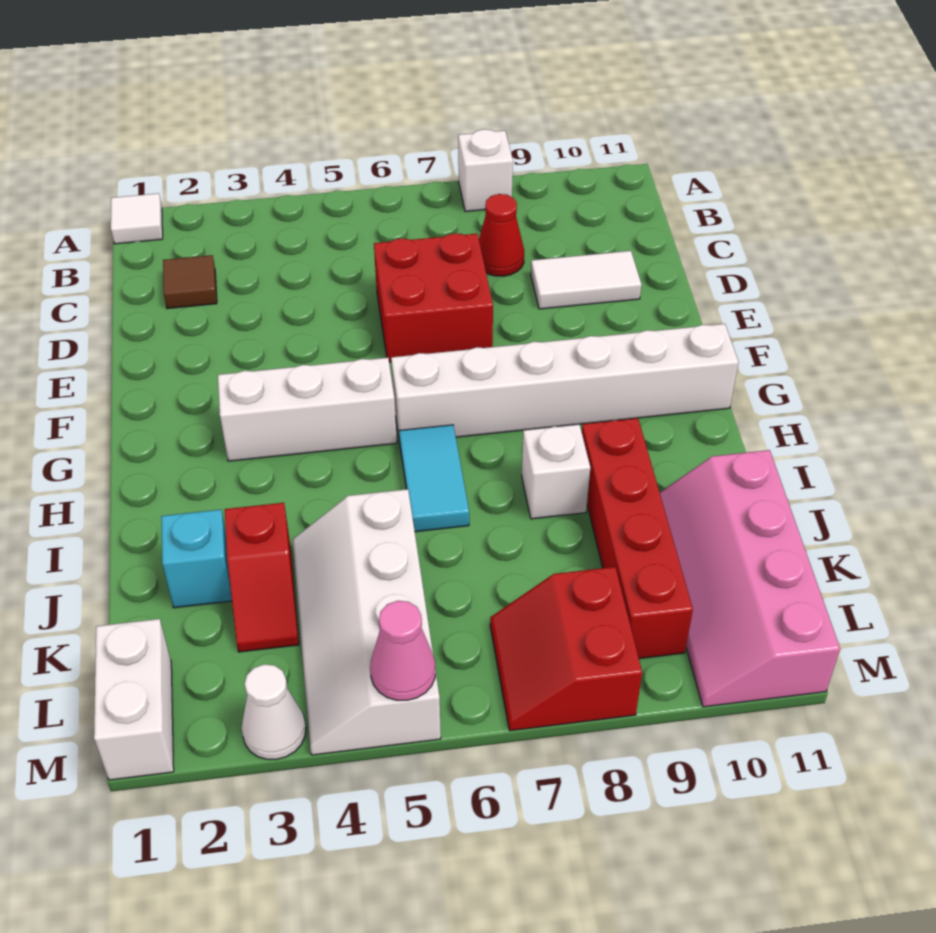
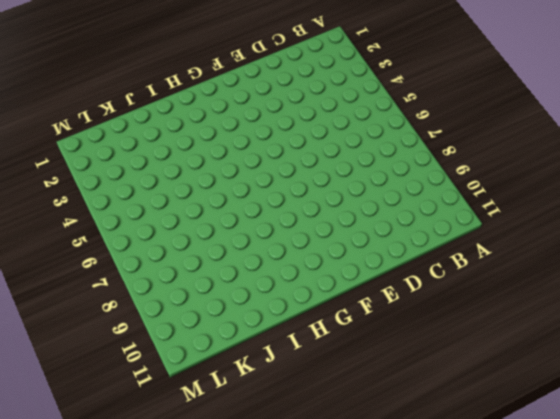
none -> white tile A1 level 1
none -> white brick A8 level 1
none -> brown tile C2 level 1

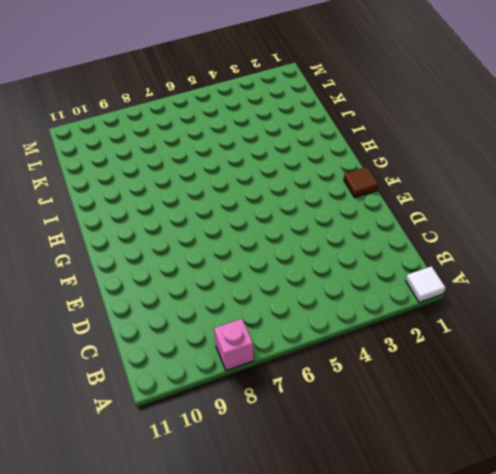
pink brick A8 level 1 -> white brick A8 level 1
brown tile F1 level 1 -> brown tile C2 level 1
none -> red cone C8 level 1
none -> red brick D6:E7 level 1
none -> white tile D9:D10 level 1

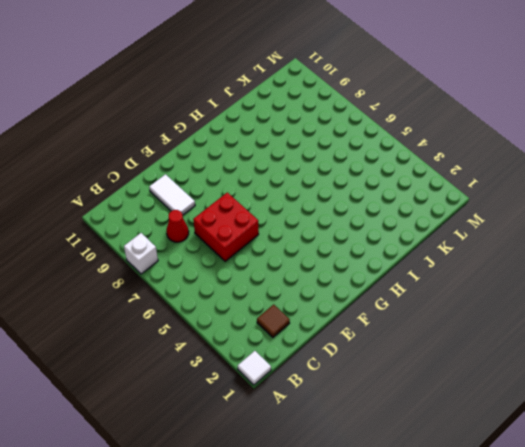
none -> white brick G3:G5 level 1
none -> white brick G6:G11 level 1
none -> cyan tile H6:I6 level 1

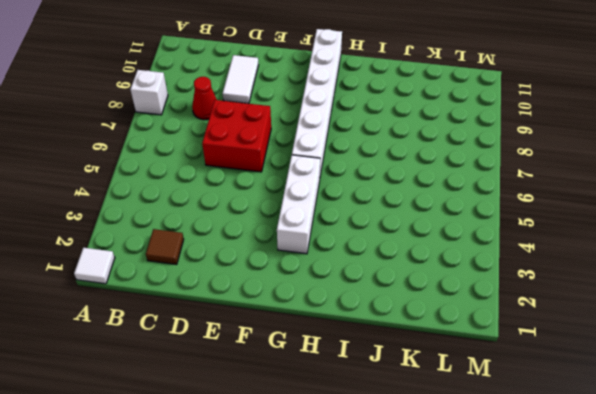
none -> cyan tile H6:I6 level 1
none -> white brick I8 level 1
none -> red brick I9:L9 level 1

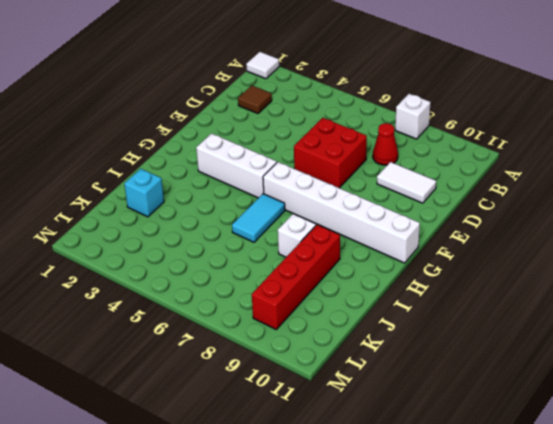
none -> red slope J3:K3 level 1 top J
none -> white slope J4:M5 level 1 top 5
none -> pink slope J10:M11 level 1 top 11

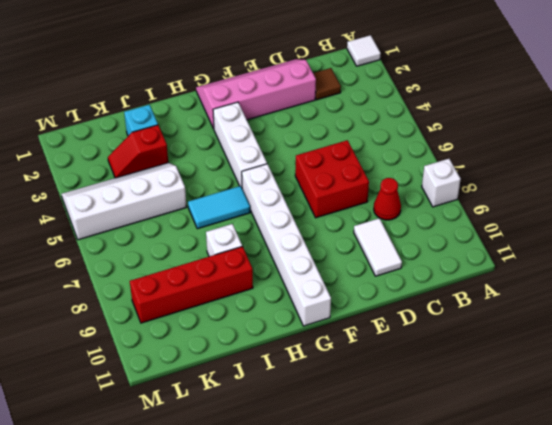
pink slope D1:G2 level 1 top 2 -> pink slope J10:M11 level 1 top 11
none -> white brick L1:M1 level 1
none -> red slope L7:M8 level 1 top 8
none -> white cone M3 level 1

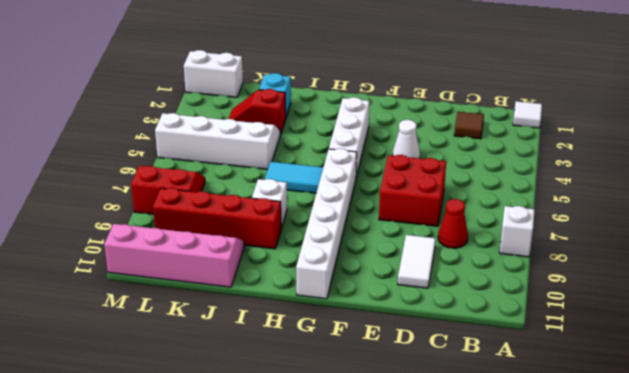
white cone E4 level 1 -> white cone M3 level 1
none -> pink cone M5 level 2

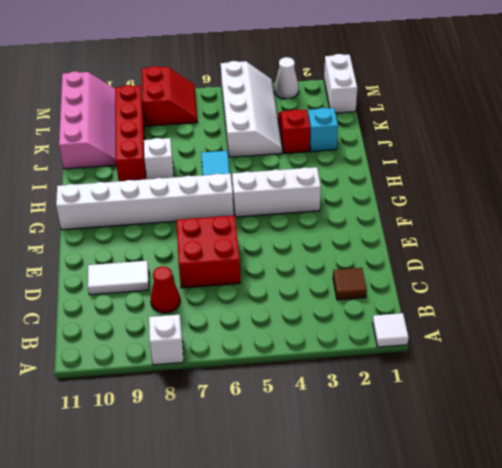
none -> pink cone M5 level 2

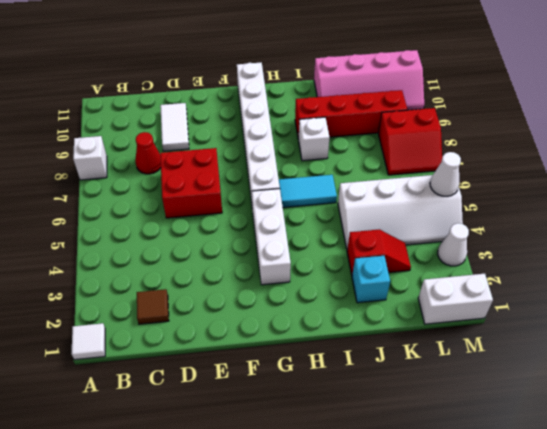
white cone M5 level 2 -> pink cone M5 level 2

